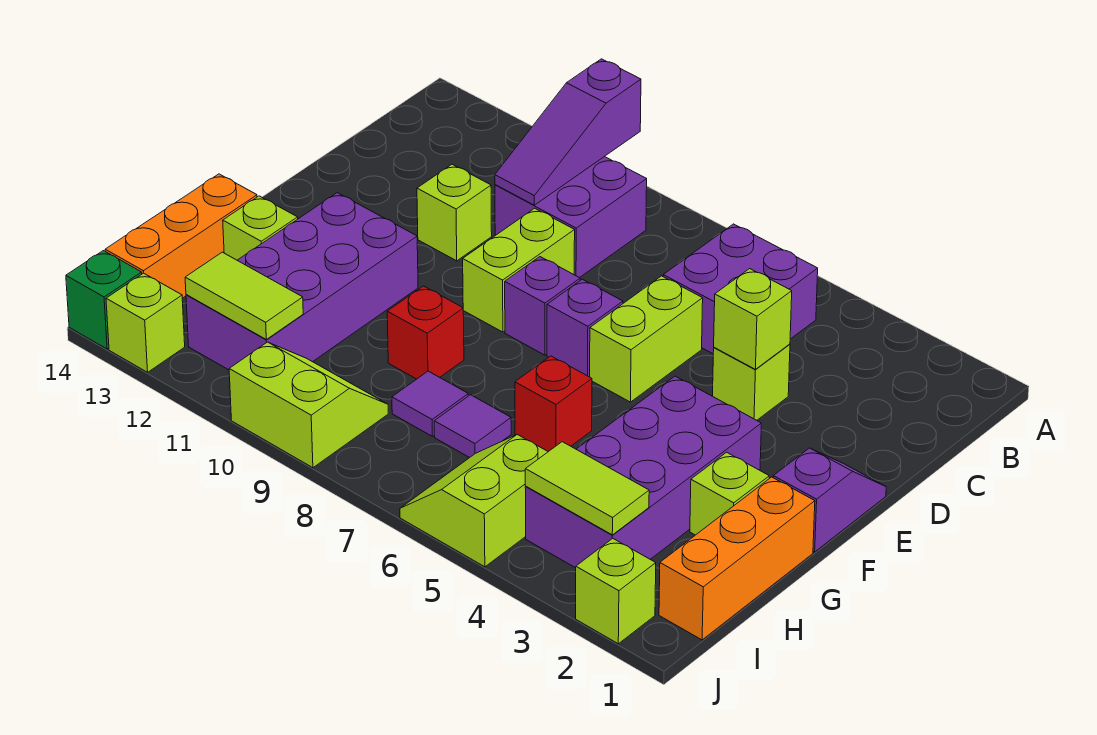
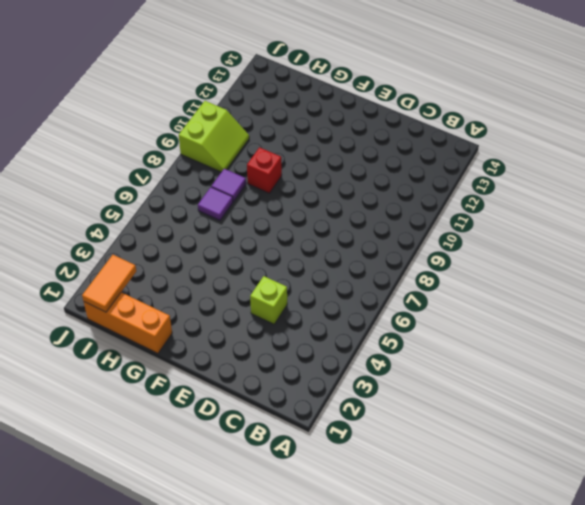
orange tile I1:I2 level 2 -> none
none -> purple brick B5:C6 level 1
none -> purple brick B9:C10 level 1
none -> lime brick D6:E6 level 1

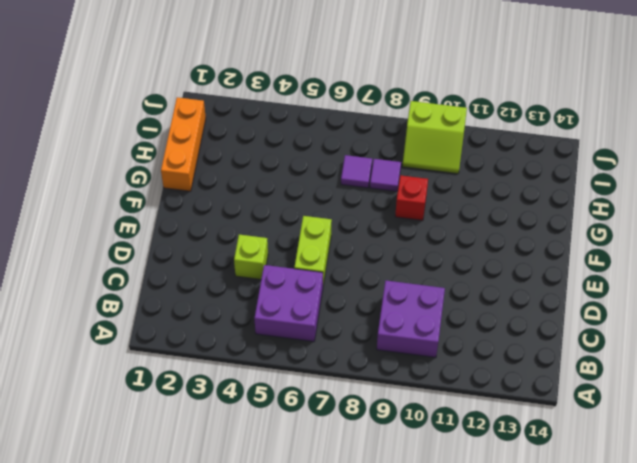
none -> lime brick D9:E9 level 1
none -> lime brick D11 level 1
none -> purple slope E1:F1 level 1 top F

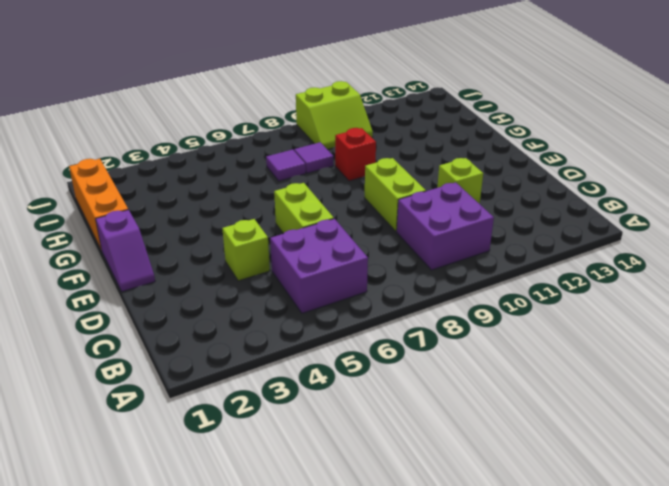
none -> purple brick E7 level 1
none -> purple brick E8 level 1
none -> purple brick F3:I4 level 1

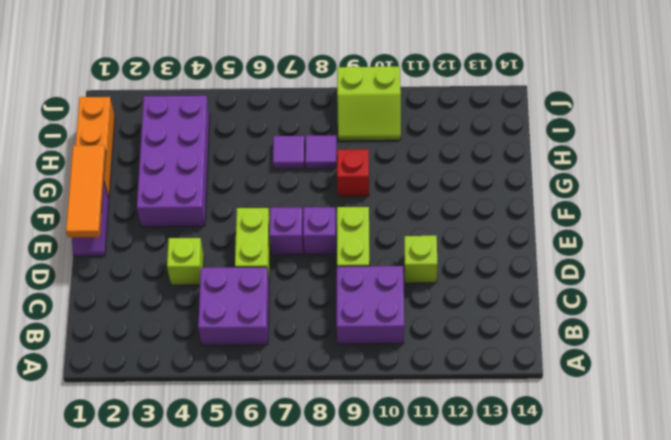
orange tile E1:G1 level 2 -> none
none -> purple brick F11:I12 level 1
none -> lime brick G2 level 1
none -> red brick G6 level 1

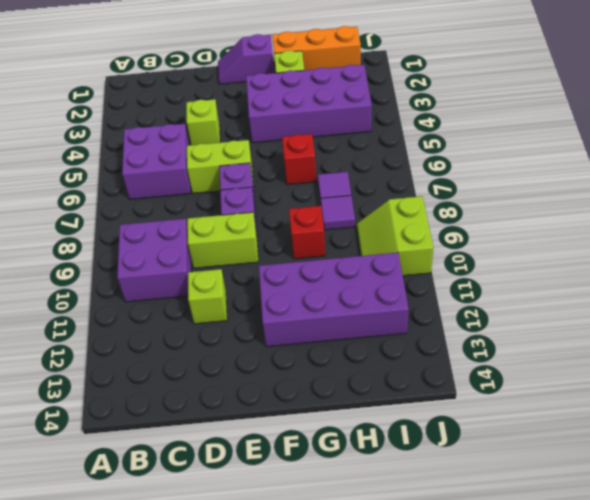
none -> lime brick G13 level 1
none -> orange brick G14:I14 level 1
none -> lime slope I5:J6 level 1 top 5

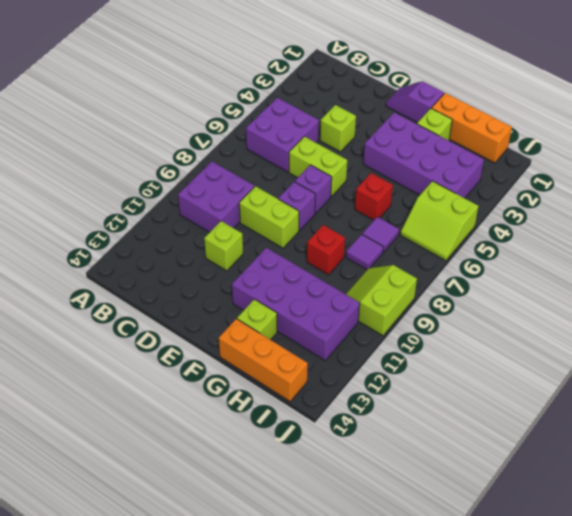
none -> lime brick J2 level 1
none -> lime brick J13 level 1
none -> green brick J14 level 1

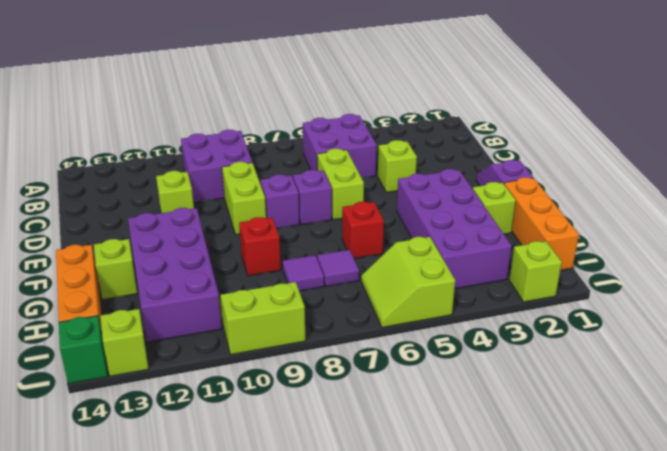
none -> purple slope A10:C10 level 2 top A
none -> lime brick D4 level 2
none -> lime tile I3:I4 level 2

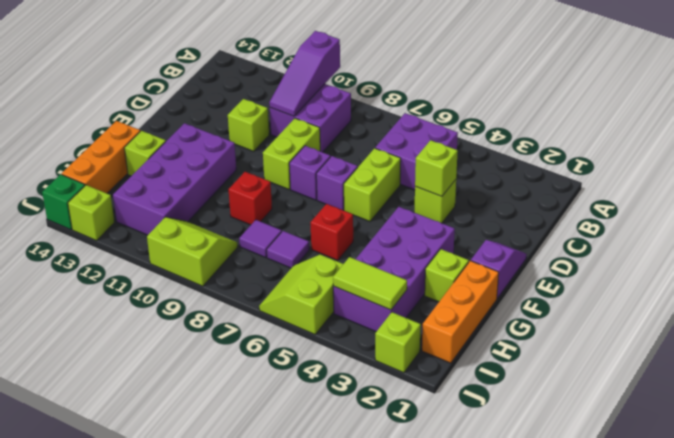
none -> lime tile I11:I12 level 2

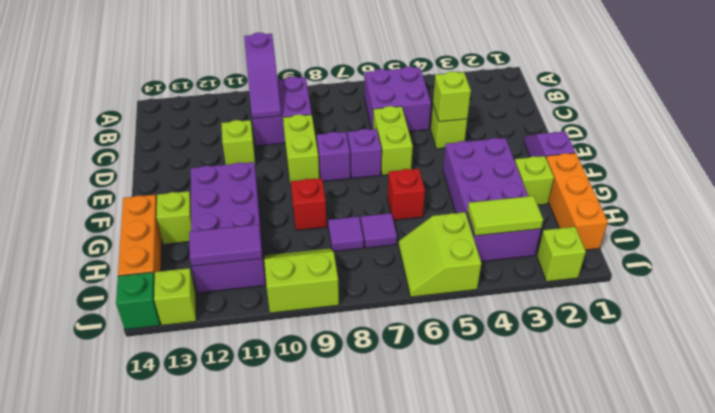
purple tile I11:I12 level 2 -> lime tile I11:I12 level 2

